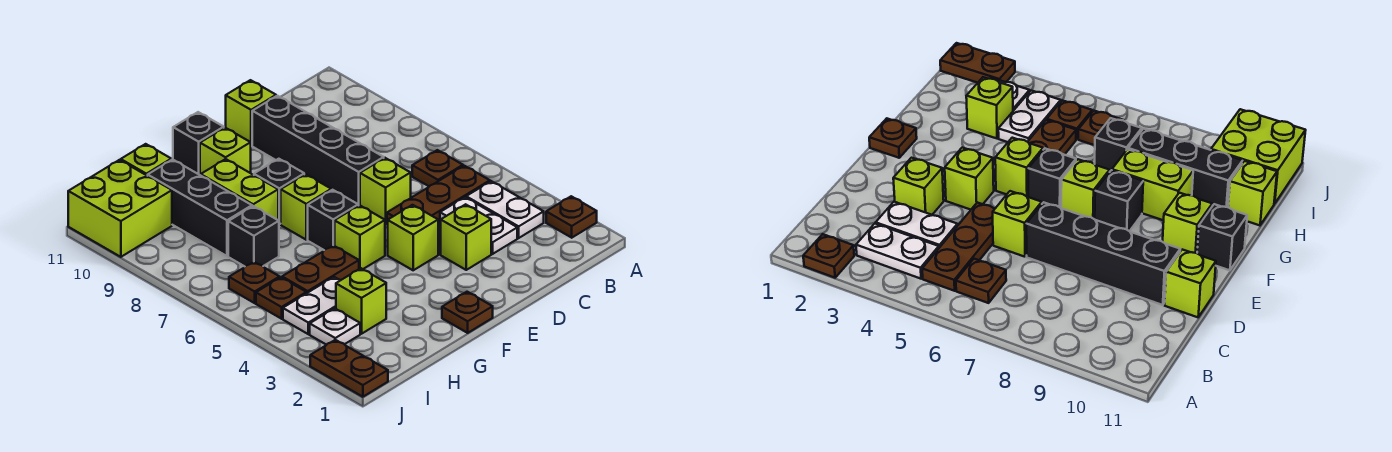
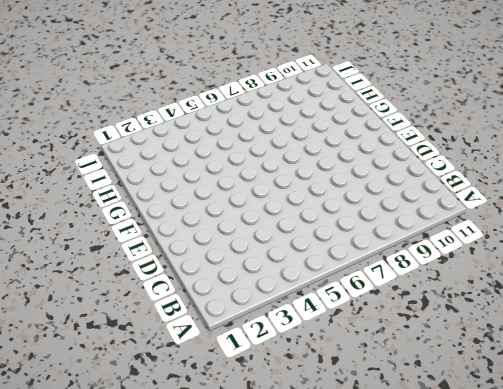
none -> brown plate A2 level 1
none -> white plate B3:B4 level 1
none -> brown plate B5:D5 level 1

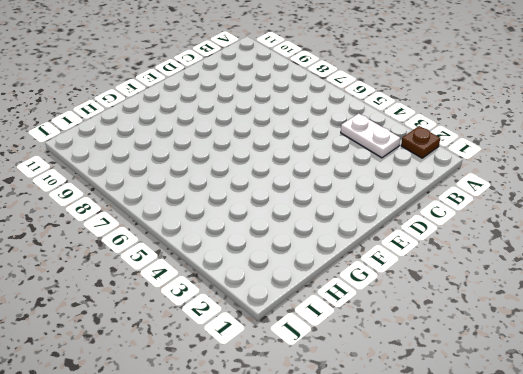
none -> brown plate B5:D5 level 1
none -> brown plate B6 level 1
none -> white plate C3:C4 level 1

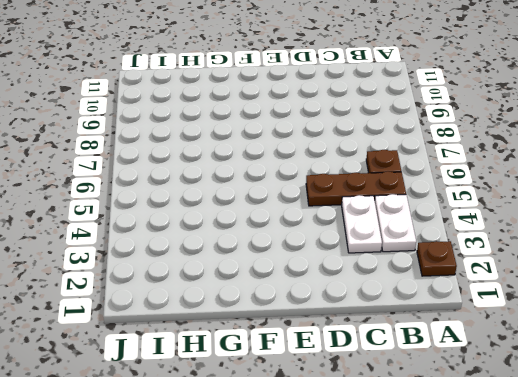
none -> lime brick D3 level 1
none -> lime brick D6 level 1
none -> black brick D7:D10 level 1

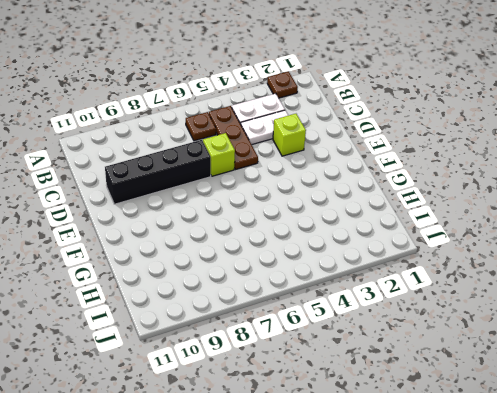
none -> lime brick D11 level 1
none -> lime brick E4 level 1
none -> brown plate F1 level 1

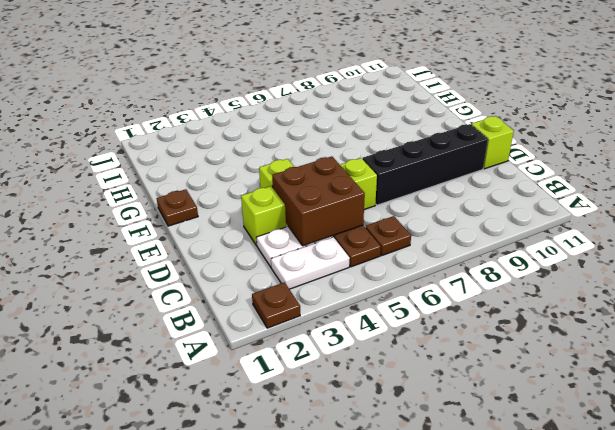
brown brick C4:D5 level 2 -> none
none -> lime brick F5 level 1
none -> black brick F6 level 1
none -> lime brick F7 level 1

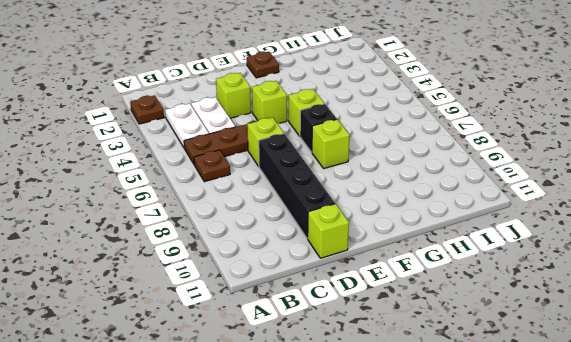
none -> black brick F8 level 1
none -> lime brick F10 level 1
none -> black brick F11 level 1

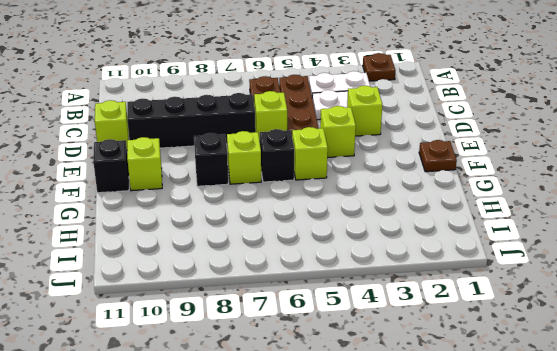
none -> brown plate G5:H5 level 1
none -> lime brick G8:G9 level 1
none -> lime brick H3 level 1

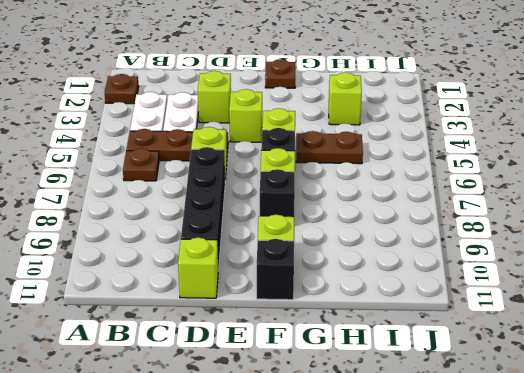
none -> lime brick G8:G9 level 1
none -> white plate H4:I4 level 1
none -> black brick H7 level 1

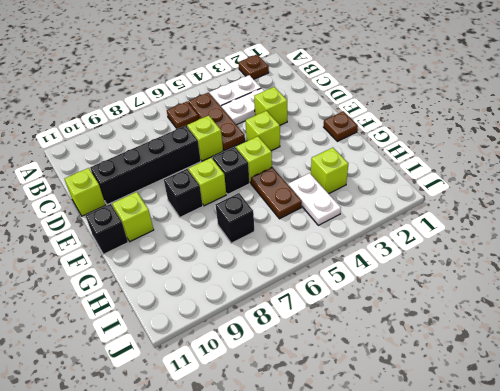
none -> lime brick G8:G9 level 1
none -> black brick H8:H10 level 1
none -> lime brick H11 level 1

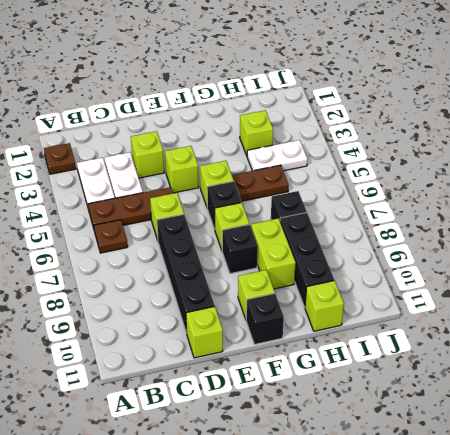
none -> brown plate F1 level 1
none -> white plate I3 level 1
none -> brown plate I5 level 1

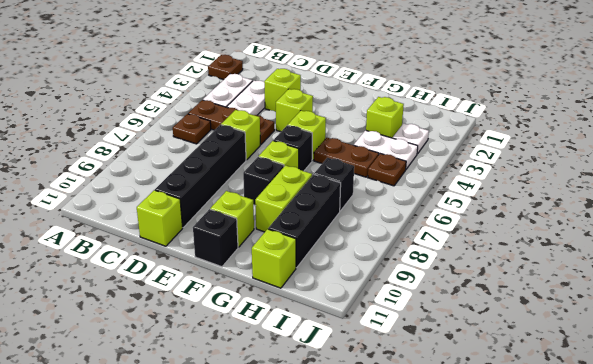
none -> brown plate F1 level 1
none -> brown plate I6 level 1
none -> lime brick I10:J11 level 1

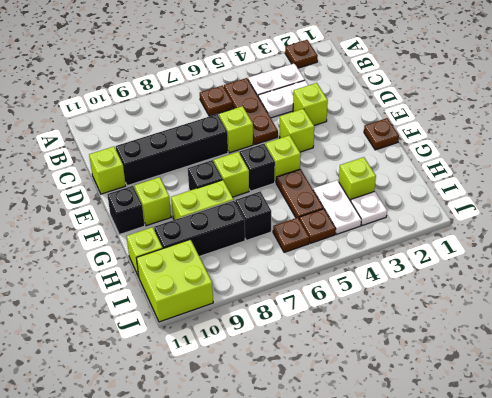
none -> brown plate J1:J2 level 1

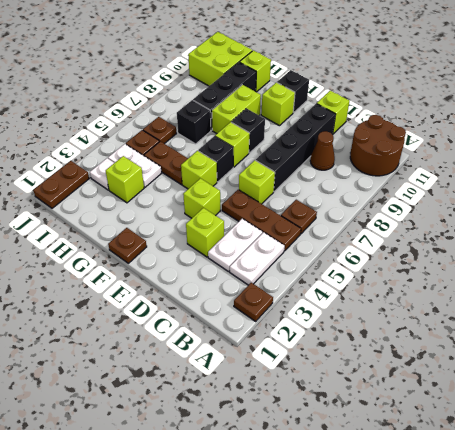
brown round brick A10:B11 level 1 -> none
brown cone C9 level 1 -> none

